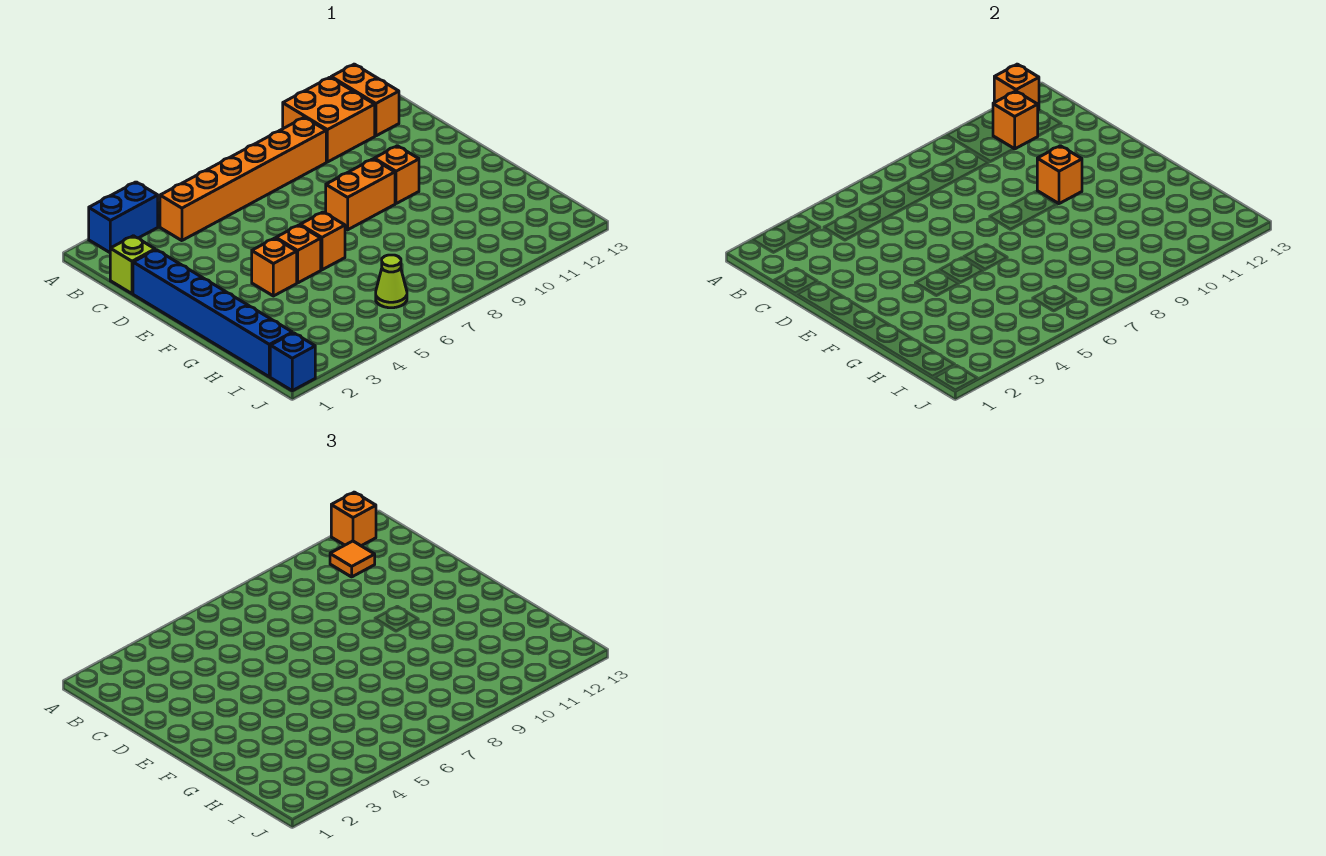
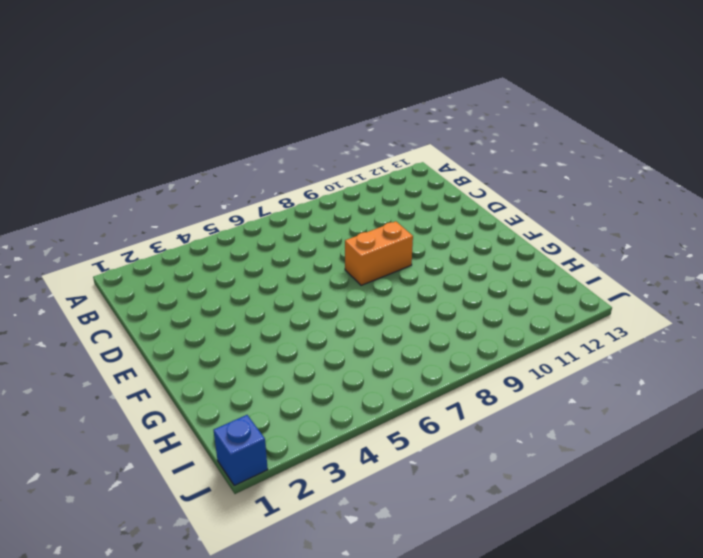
none -> blue brick A2:A3 level 1
none -> orange brick A10:B11 level 1
none -> orange brick A12:B12 level 1

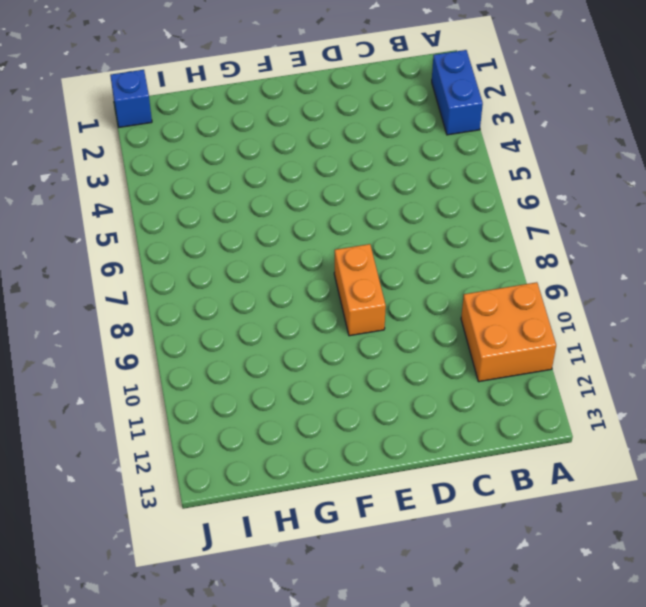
none -> orange brick A12:B12 level 1
none -> orange brick B4:B9 level 1
none -> lime brick C1 level 1

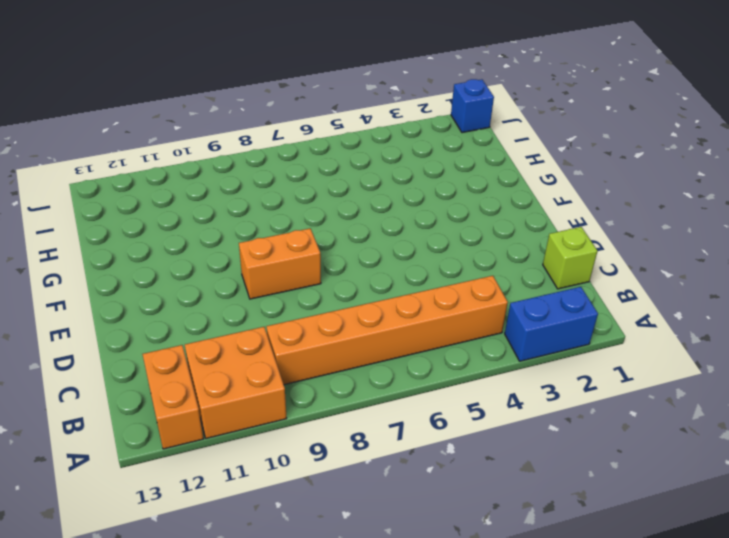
none -> blue brick D1:I1 level 1
none -> orange brick E10 level 1
none -> orange brick F4 level 1

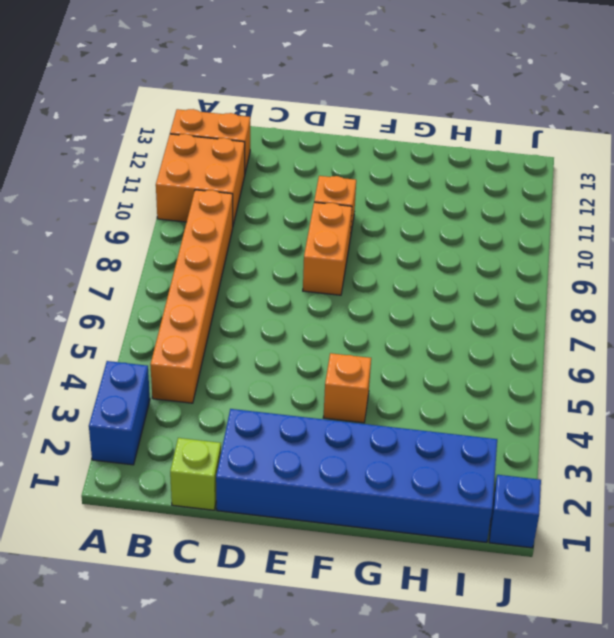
blue brick D1:I2 level 1 -> blue brick D1:I1 level 1
none -> orange brick F5 level 1
none -> orange brick F6 level 1
none -> lime cone I6 level 1

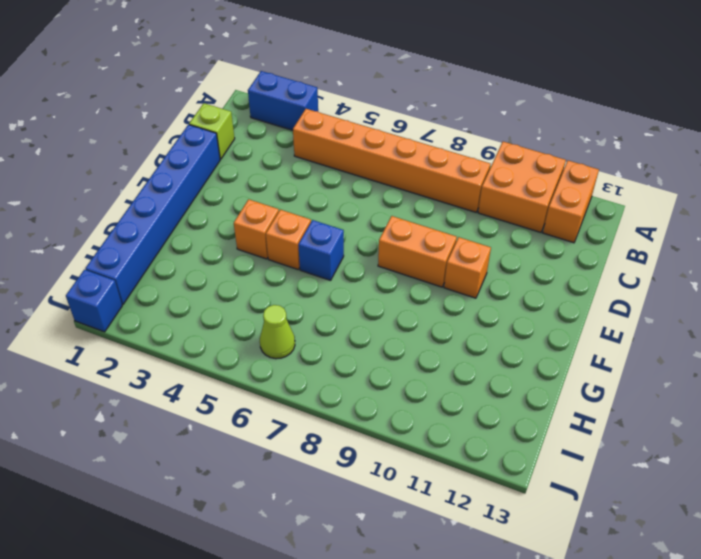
blue brick F6 level 1 -> orange brick F6 level 1
none -> orange brick A12 level 2
none -> orange brick B11 level 2
none -> orange brick E10 level 2

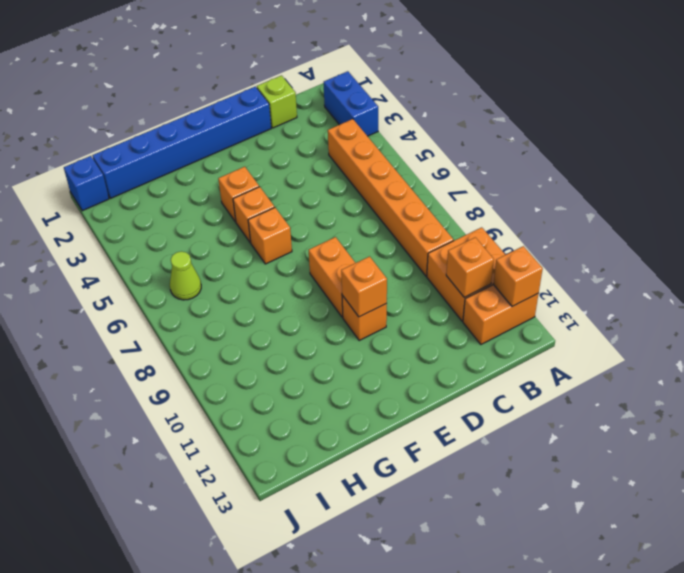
none -> orange brick A12 level 3
none -> orange tile B11 level 3

